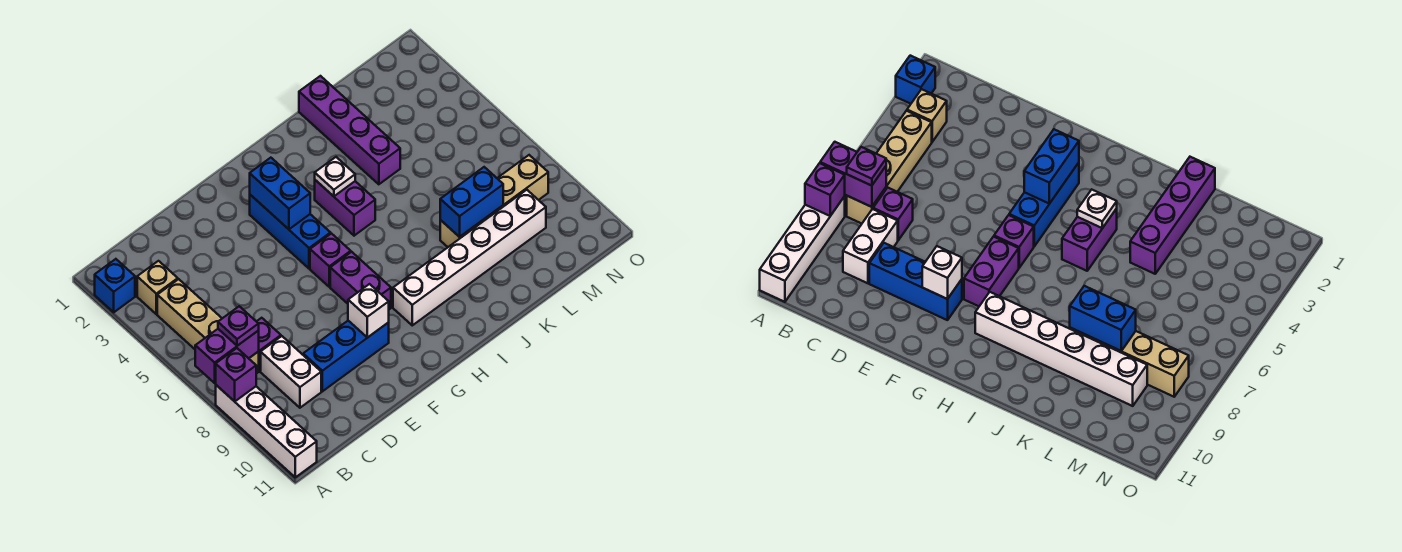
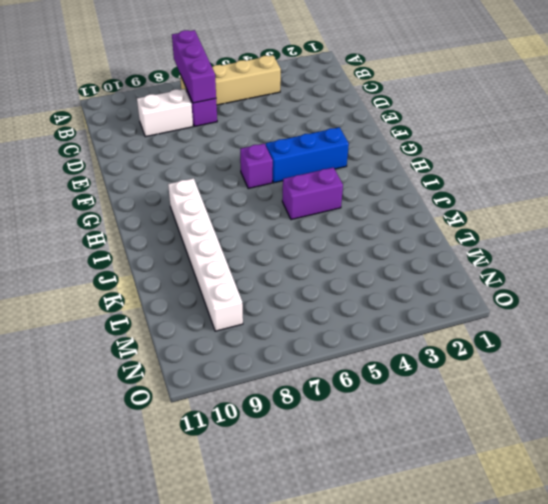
purple brick A7:C7 level 2 -> purple brick A7:B7 level 2
none -> blue brick A2 level 1
none -> white brick A8:A11 level 1
none -> tan brick B3 level 1

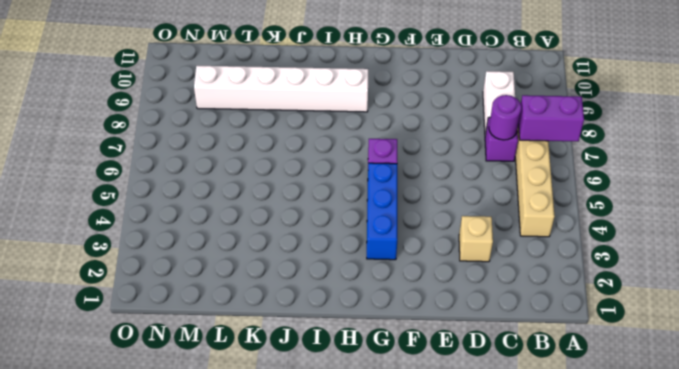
purple round brick C7 level 2 -> none
tan brick D3 level 1 -> tan brick B3 level 1
none -> blue brick A2 level 1
none -> white brick A8:A11 level 1
none -> blue brick D9:F9 level 1

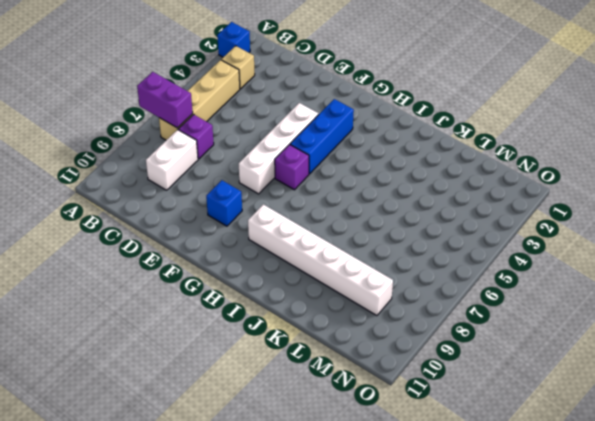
white brick F4:F7 level 1 -> white brick A8:A11 level 1
blue brick F9 level 1 -> blue brick D9:F9 level 1
none -> purple brick G7:G8 level 1
none -> purple brick I4:I5 level 1
none -> purple brick K1:K4 level 1

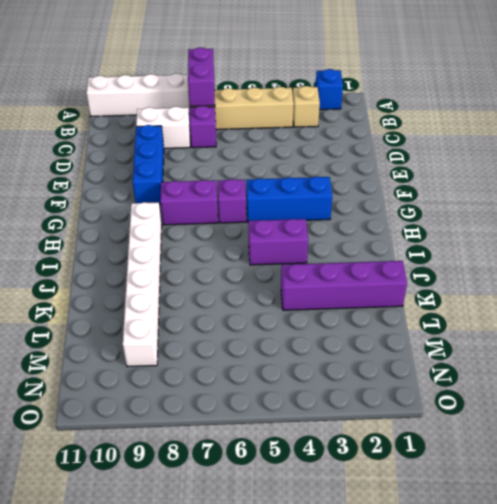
none -> tan brick K8:N8 level 1
none -> purple brick A8 level 2
none -> white brick F9 level 2

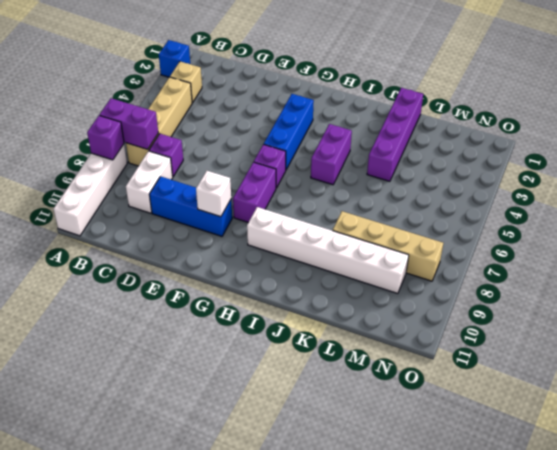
none -> blue brick G3:G4 level 2
none -> white plate I4 level 2
none -> blue brick K8:L8 level 2

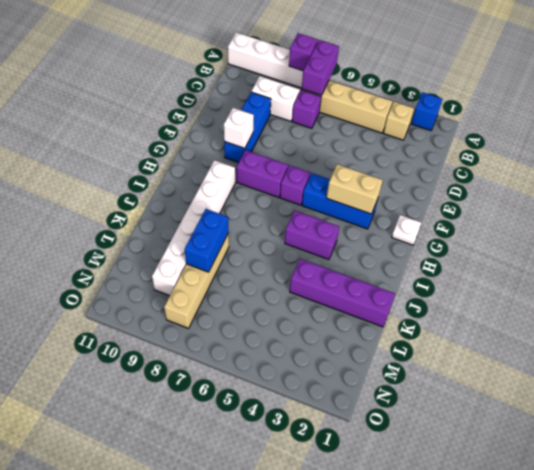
white plate G1 level 1 -> white plate I4 level 2
tan brick G3:G4 level 2 -> blue brick G3:G4 level 2
none -> purple plate B7 level 3

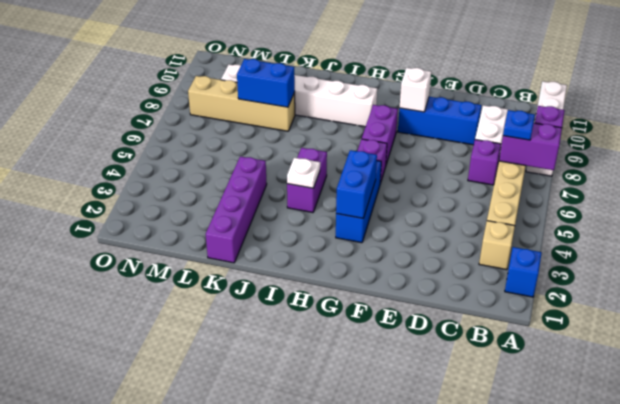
blue plate B7 level 3 -> purple plate B7 level 3

